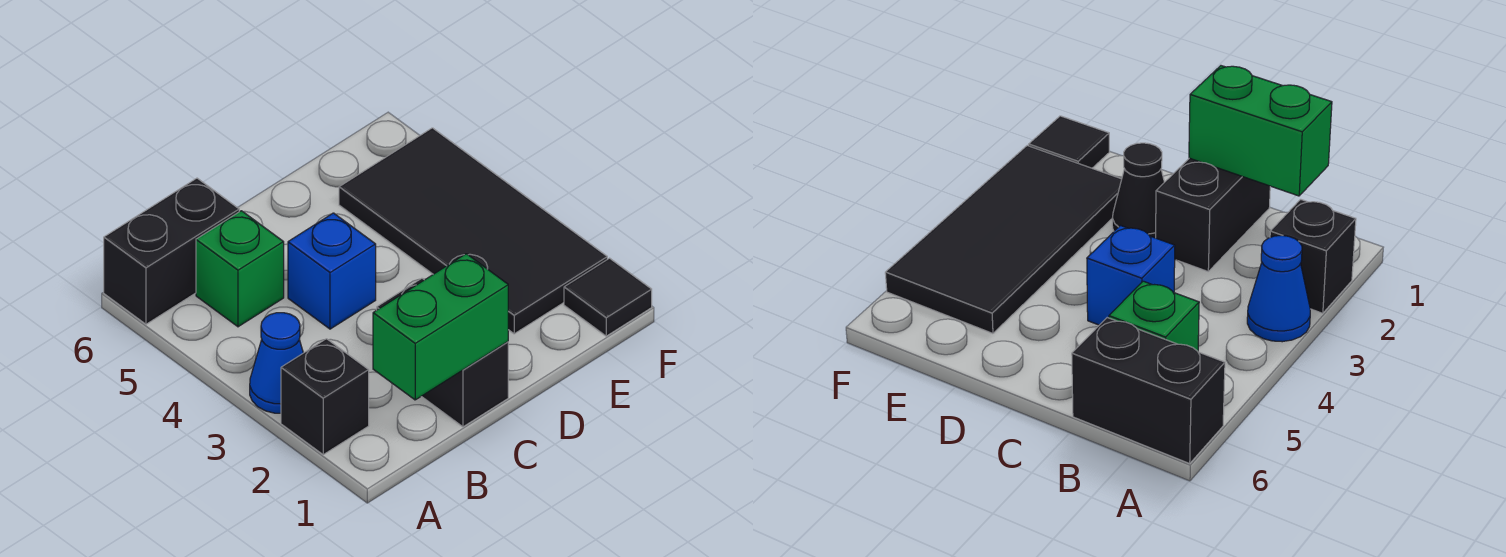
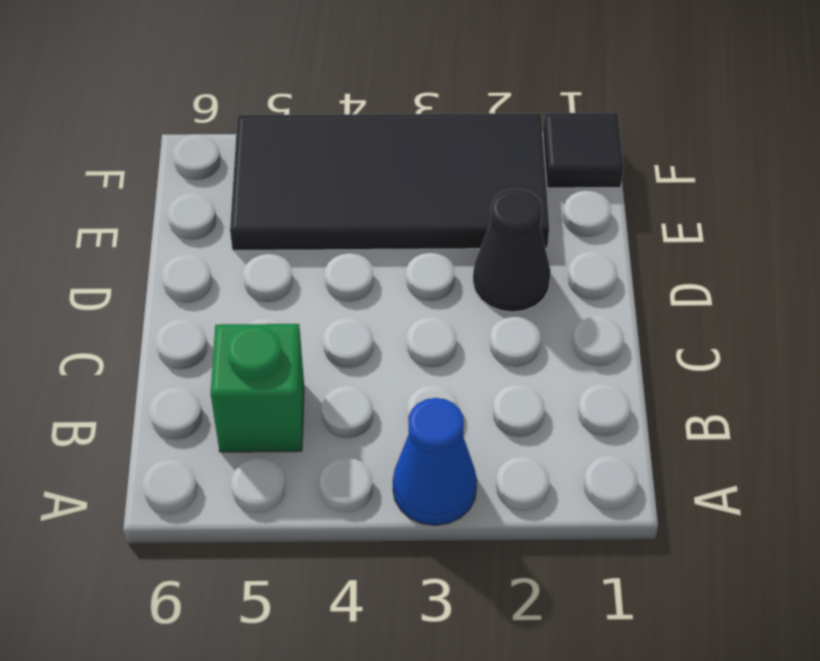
none -> black brick A2 level 1
none -> black brick A6:B6 level 1

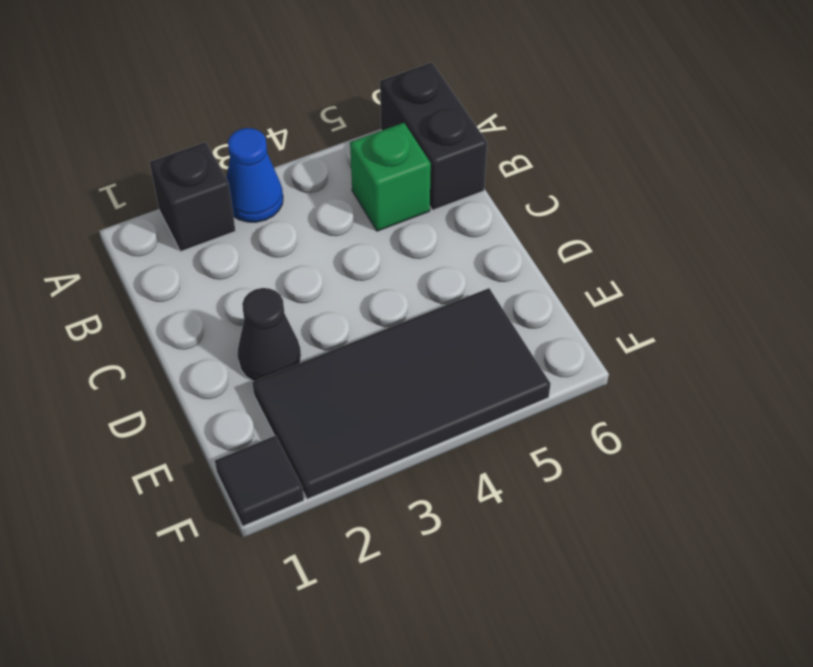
none -> black brick C1:C2 level 1
none -> blue brick C4 level 1

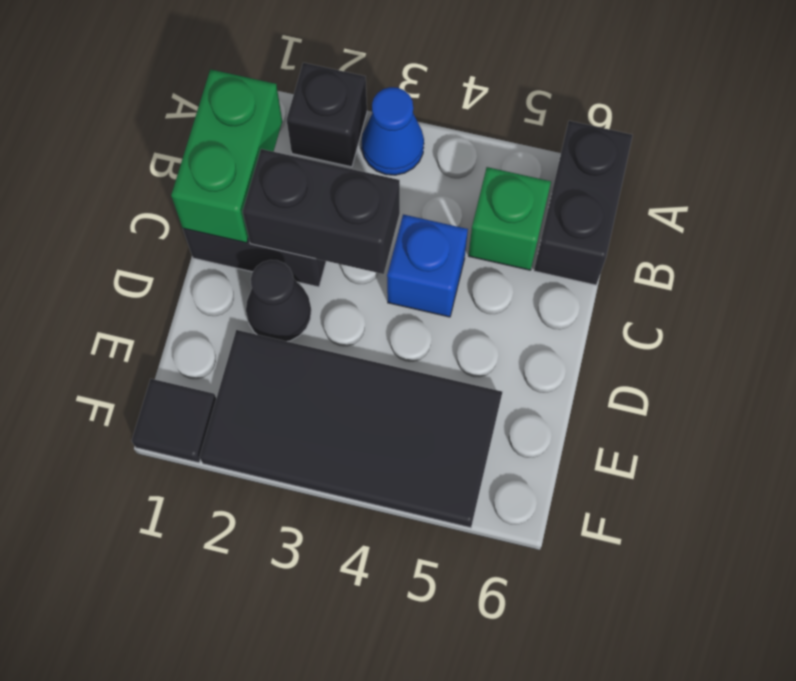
black brick C2:C3 level 2 -> none

